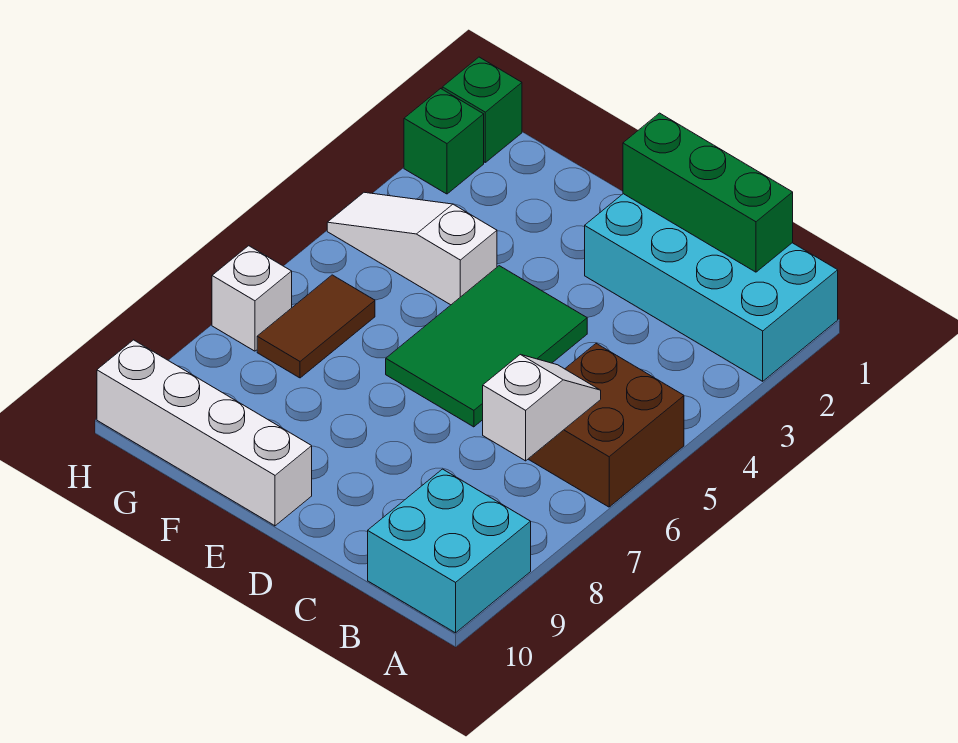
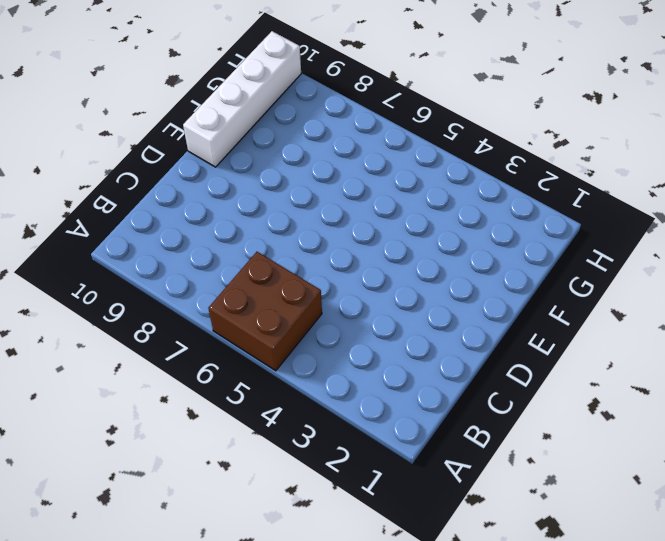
none -> cyan brick A1:D2 level 1
none -> cyan brick A9:B10 level 1
none -> green tile D4:E6 level 1

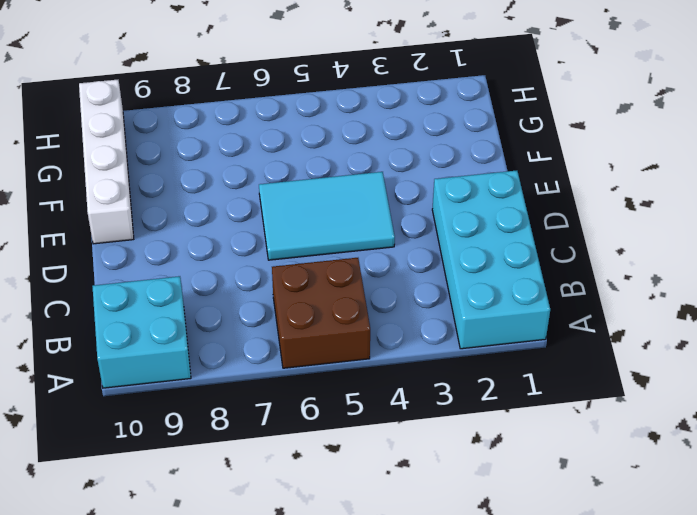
cyan tile D4:E6 level 1 -> green tile D4:E6 level 1
none -> white slope F4:H4 level 1 top F
none -> brown tile G6:G7 level 1
none -> green brick H1 level 1

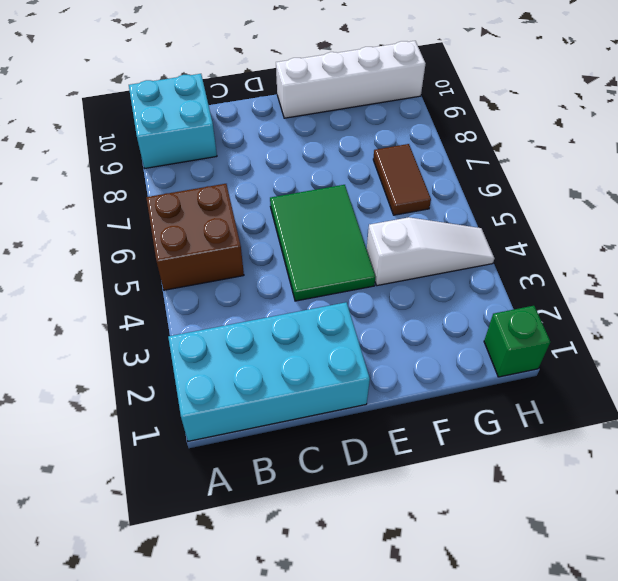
none -> green brick H2 level 1
none -> white brick H7 level 1
none -> green brick B1:D1 level 2

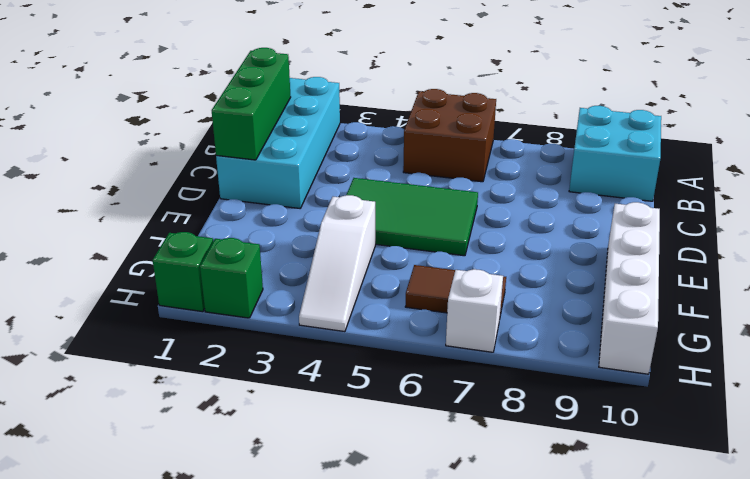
none -> white slope B6:B7 level 2 top 7

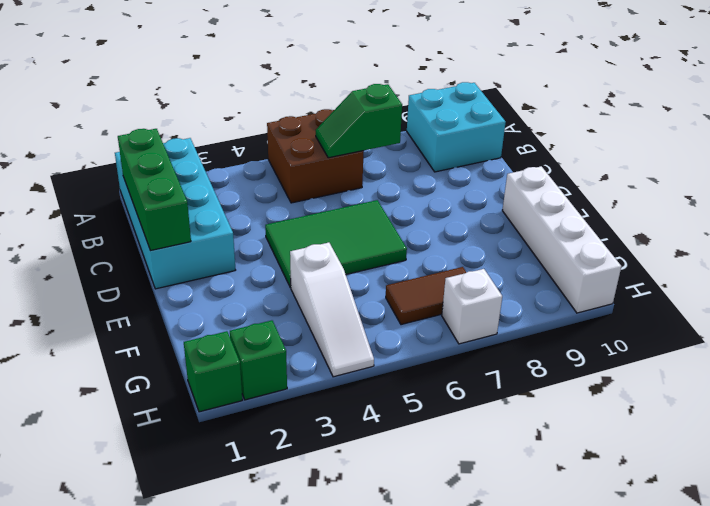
green slope B6:B7 level 2 top 7 -> white slope B6:B7 level 2 top 7

